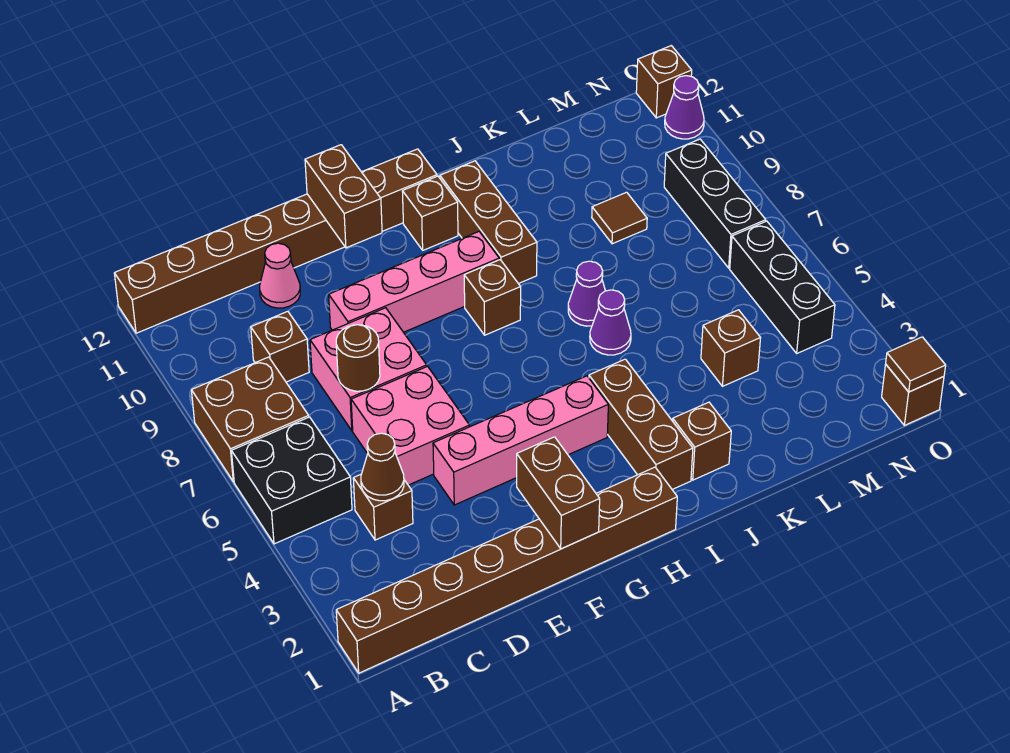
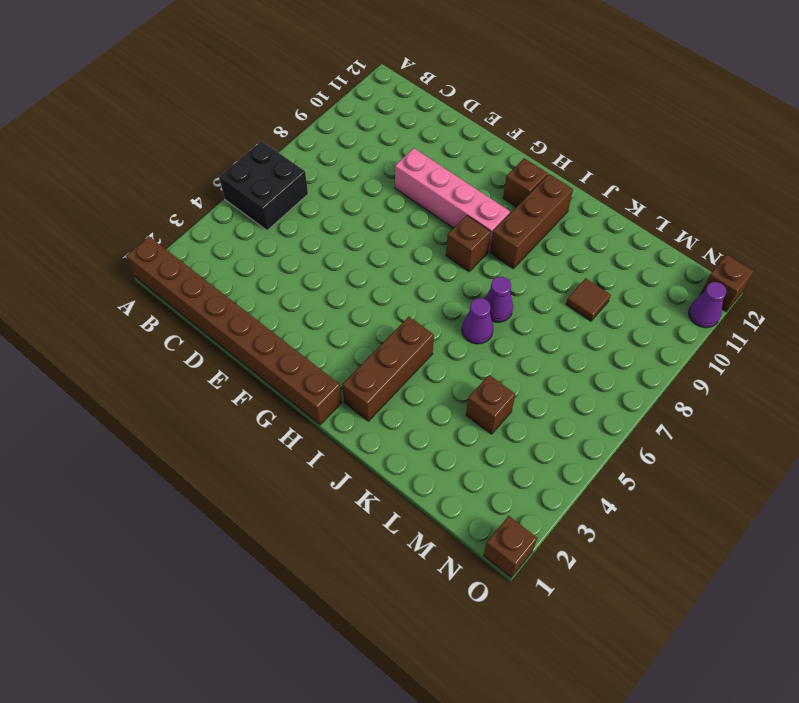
none -> brown brick A7:B8 level 1
none -> brown brick A12:H12 level 1
none -> brown brick C4 level 1
none -> brown brick C9 level 1

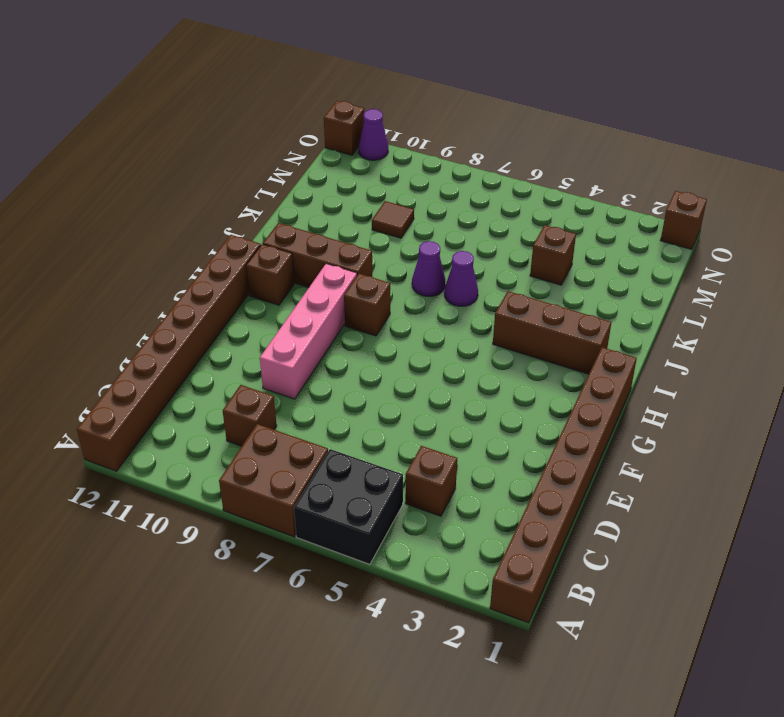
none -> pink brick D5:E6 level 1
none -> pink brick D7:E8 level 1
none -> pink cone D11 level 1
none -> pink brick E4:H4 level 1

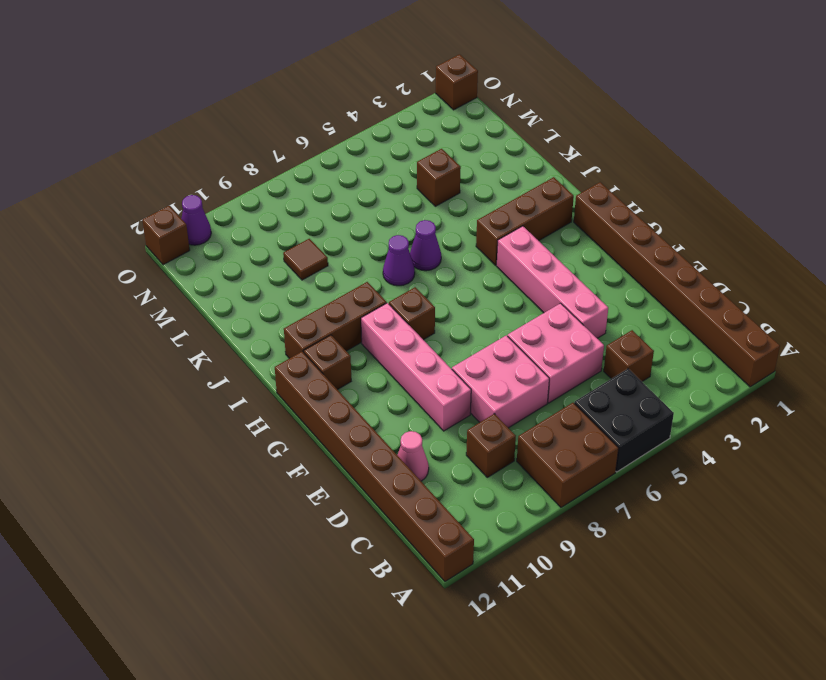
none -> brown brick J2 level 1
none -> black brick N4:N6 level 1
none -> black brick N7:N9 level 1
none -> brown cone C4 level 2

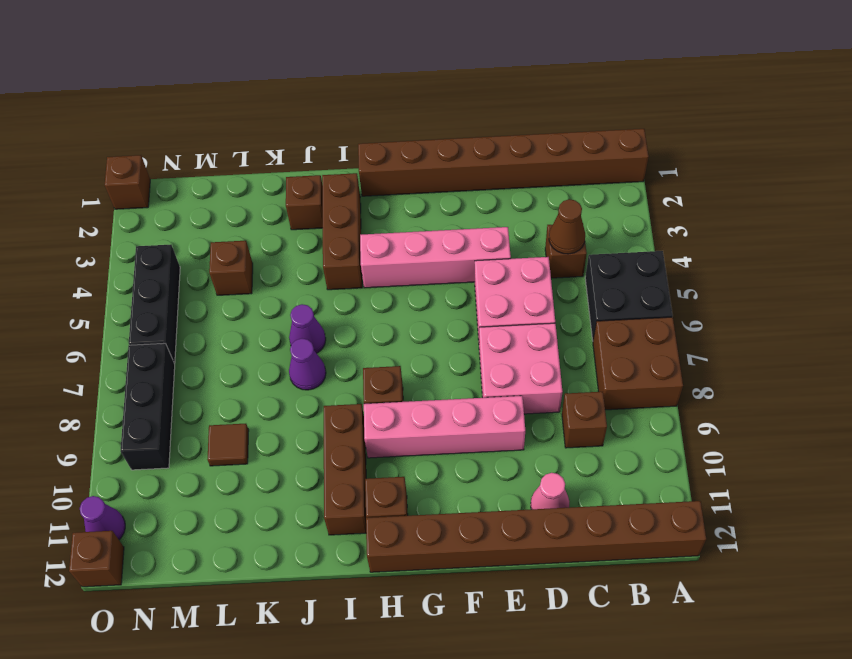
none -> brown round brick D7 level 2
none -> brown brick F1:F2 level 2
none -> brown brick F11:F12 level 2
none -> brown tile O1 level 2

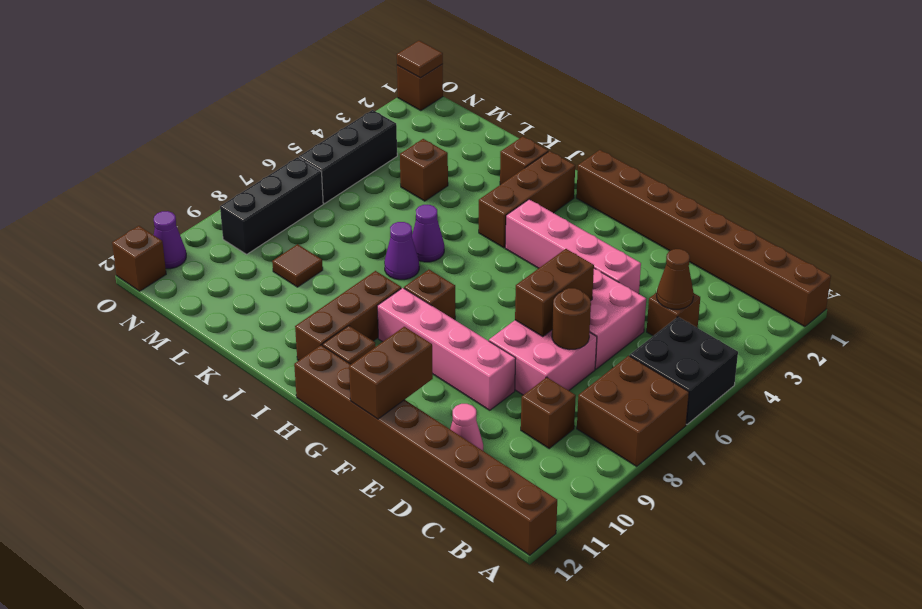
brown brick E6:E7 level 2 -> brown brick F1:F2 level 2

